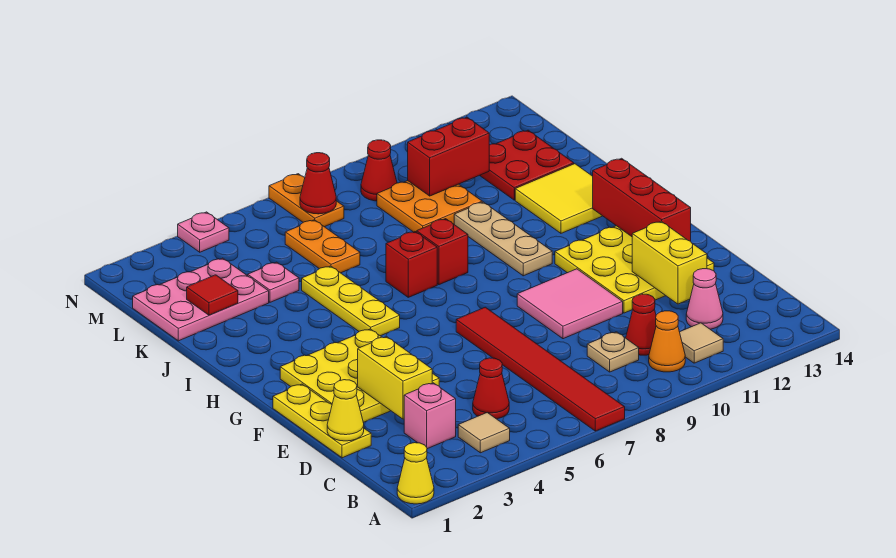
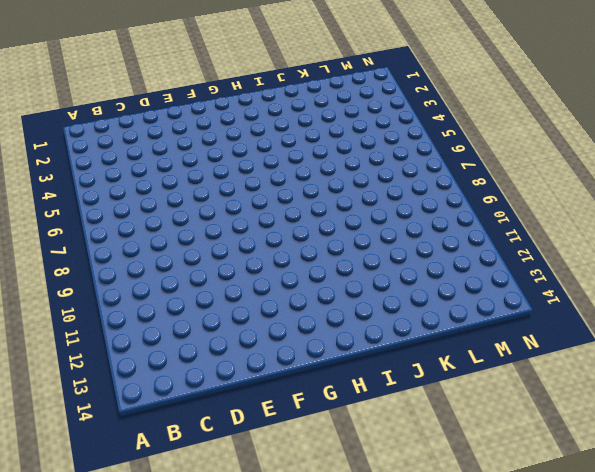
none -> yellow cone A1 level 1
none -> red tile A7:F7 level 1
none -> tan tile B4 level 1
none -> orange cone B10 level 1

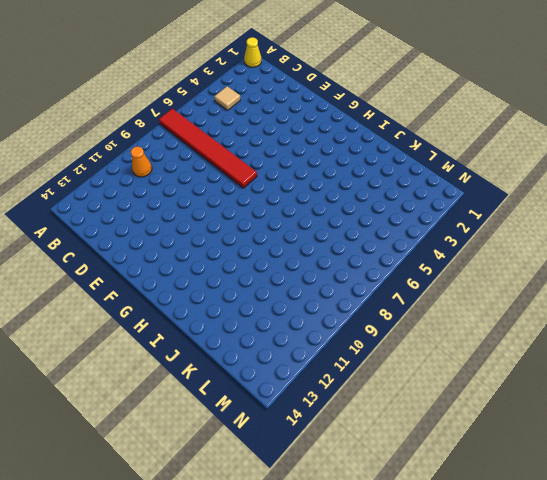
none -> tan tile B11 level 1
none -> pink brick C3 level 1
none -> red cone C5 level 1
none -> tan plate C9 level 1

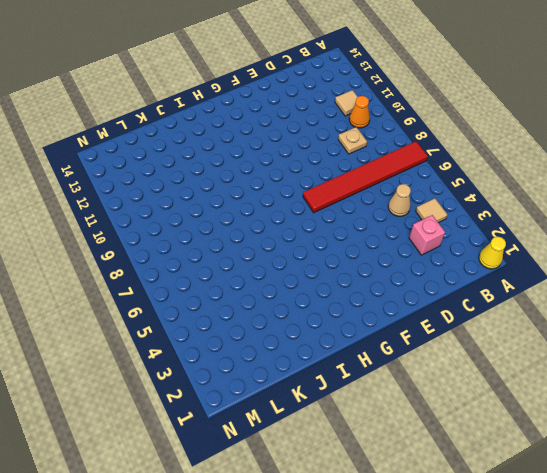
tan cone C5 level 1 -> red cone C5 level 1
none -> red cone C10 level 1
none -> pink cone C12 level 1
none -> yellow plate D1:F1 level 1
none -> yellow plate E2:G4 level 1

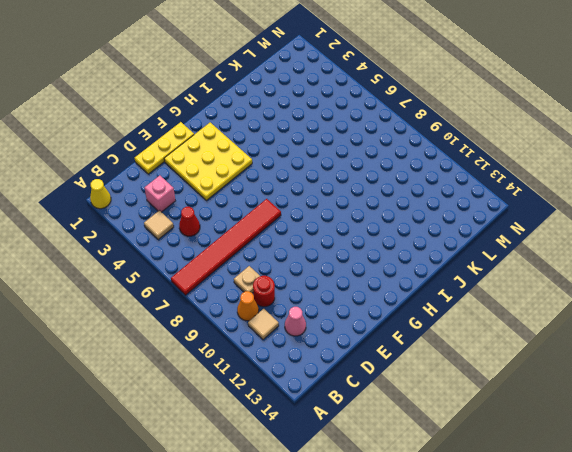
red round brick C10 level 1 -> red cone C10 level 1
none -> pink tile E9:F10 level 1
none -> yellow plate E11:G13 level 1
none -> yellow plate H5:J5 level 1
none -> tan plate H10:J10 level 1

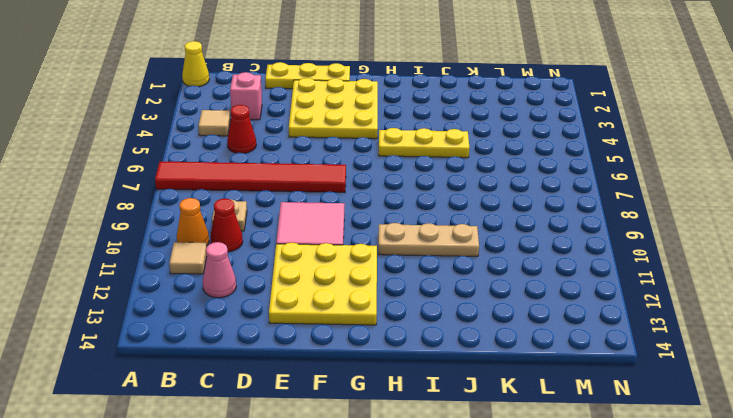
none -> red brick I7 level 1
none -> red brick I8 level 1
none -> yellow tile I12:J13 level 1
none -> pink plate K1:L3 level 1

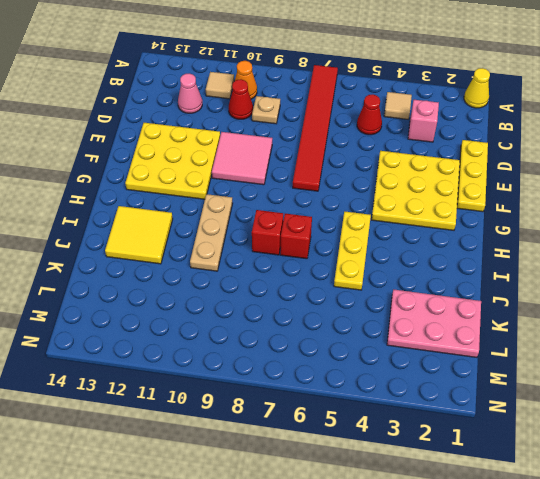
none -> pink plate K4 level 1
none -> orange plate K6:L6 level 1
none -> orange plate K9:L10 level 1
none -> red plate K12:L13 level 1

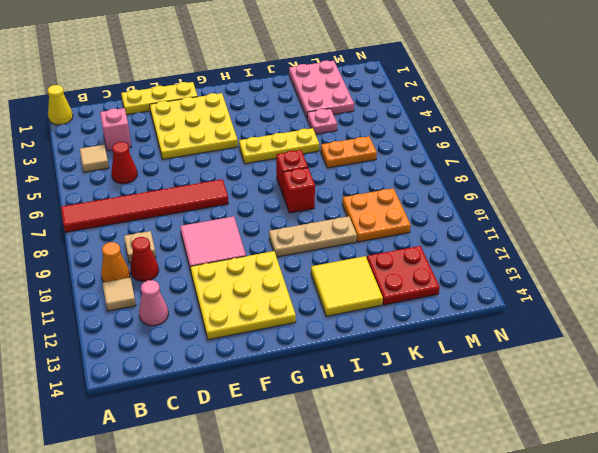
none -> orange plate M7:N7 level 1
none -> red cone M9 level 1
none -> pink plate N4 level 1
none -> yellow cone D1 level 2

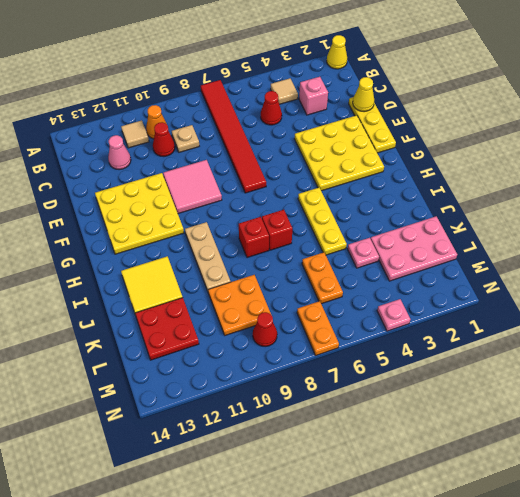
none -> yellow brick D3:E3 level 2
none -> yellow brick D12:E12 level 2
none -> red brick F13:H13 level 2
none -> red tile K2 level 2

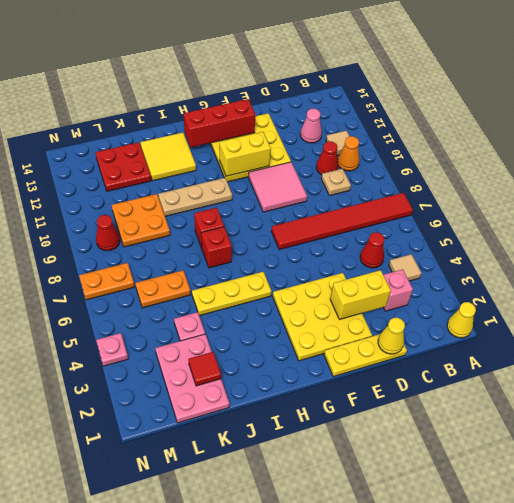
yellow brick F11:G11 level 2 -> yellow brick D12:E12 level 2
none -> red brick L10:L11 level 2
none -> red cone M7 level 2

